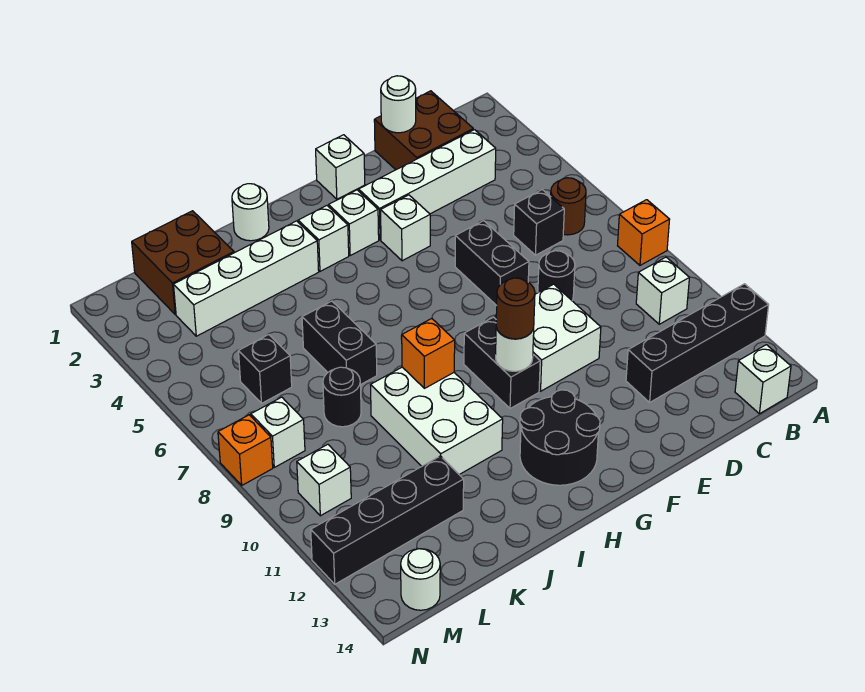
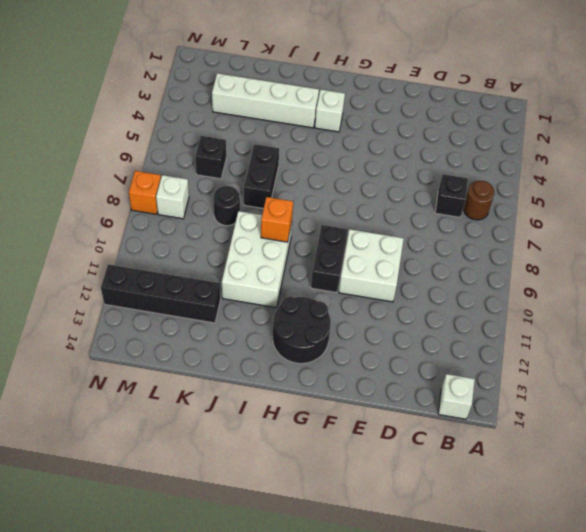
none -> orange brick A8 level 1
none -> black brick A12:D12 level 1
none -> white brick B10 level 1
none -> brown brick C1:D2 level 1

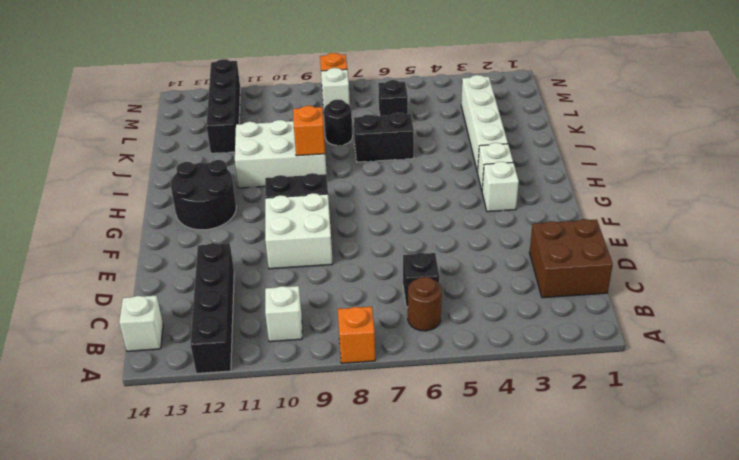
none -> white brick C3:F3 level 1
none -> black round brick D8 level 1
none -> black brick E6:E7 level 1
none -> white brick F1 level 1

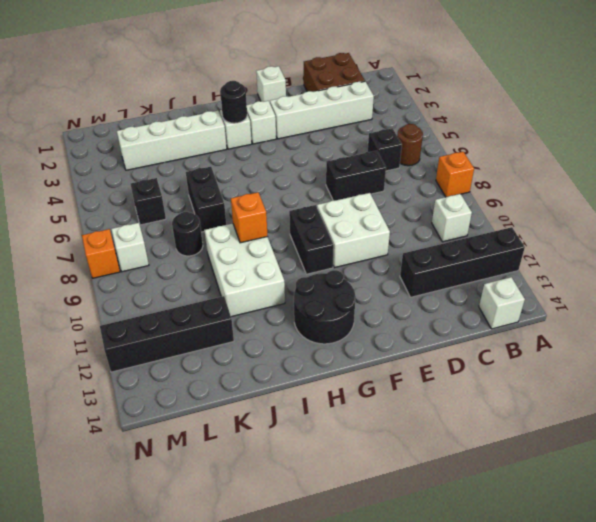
black brick D7:E7 level 1 -> black brick E6:E7 level 1
black round brick H3 level 2 -> black round brick D8 level 1
none -> white brick F4 level 1
none -> white round brick I1 level 1
none -> brown brick K1:L2 level 1
none -> white brick M10 level 1

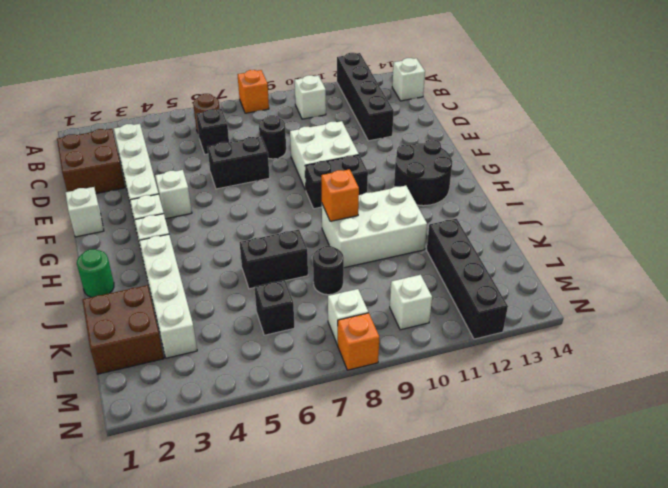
green round brick I1 level 1 -> white round brick I1 level 1
none -> white round brick M14 level 1
none -> white round brick D1 level 2
none -> white round brick G10 level 2
none -> brown round brick G10 level 3

